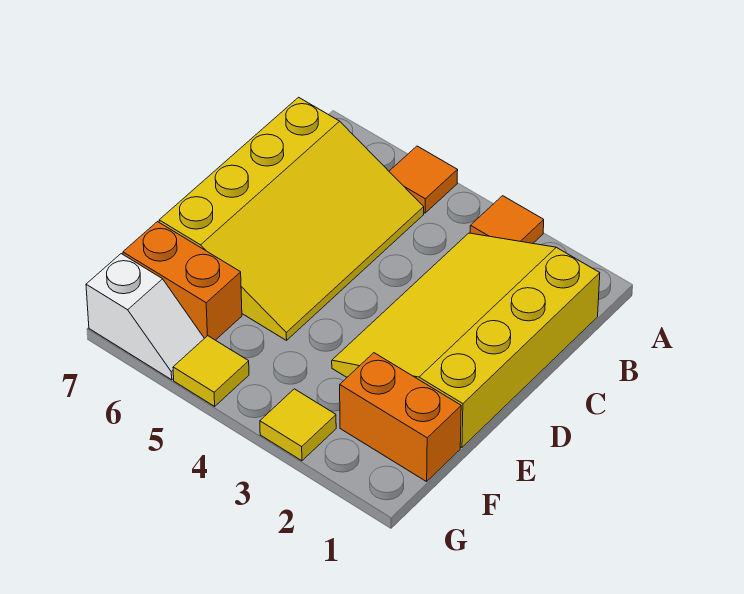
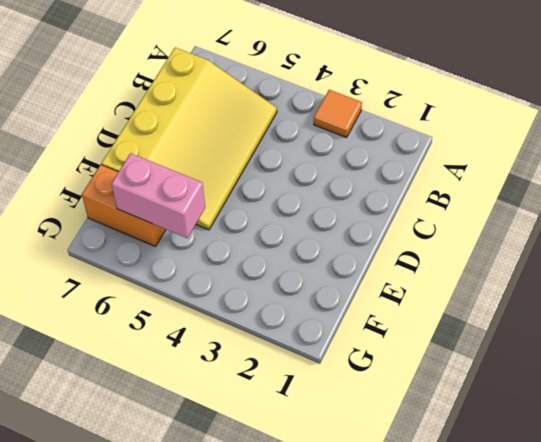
pink brick F5:F6 level 2 -> none
none -> orange tile A5 level 1
none -> yellow slope B1:E3 level 1 top 1

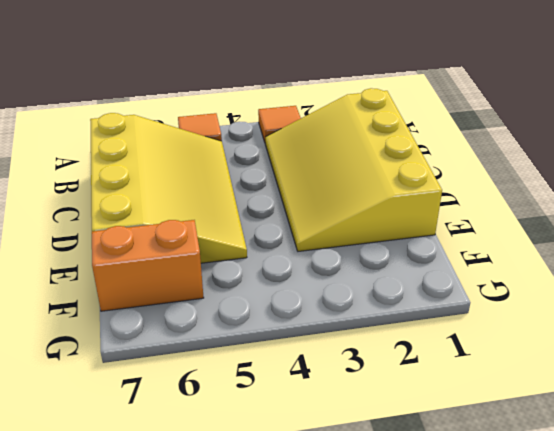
none -> orange brick F1:F2 level 1
none -> yellow tile G3 level 1

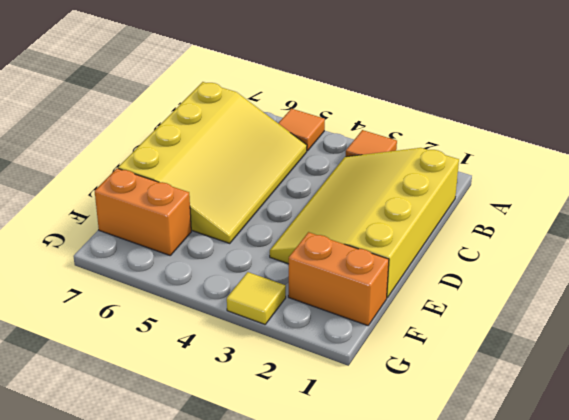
none -> yellow tile G5 level 1
none -> white slope G6:G7 level 1 top 7

